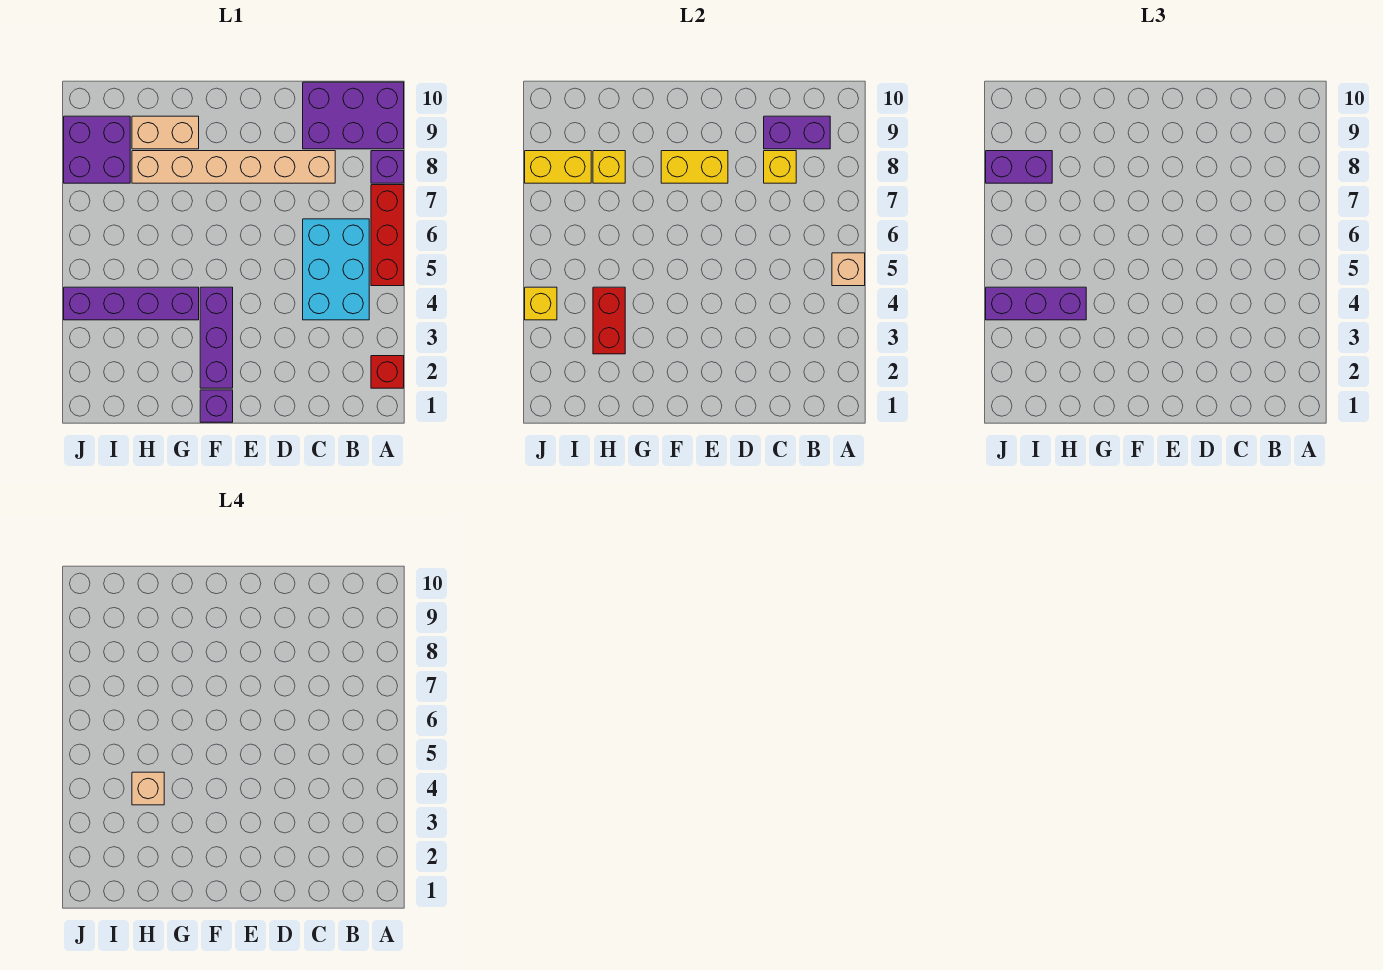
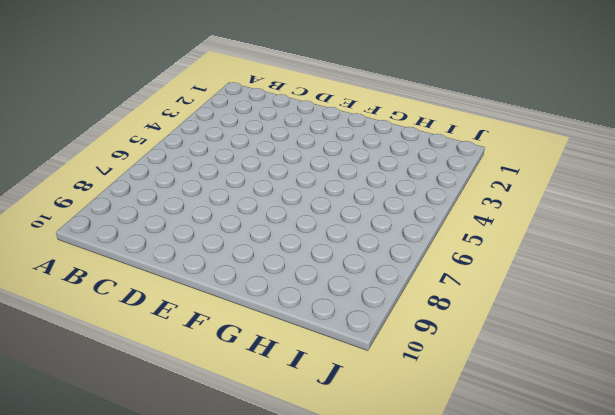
none -> red brick A2 level 1
none -> red brick A5:A7 level 1
none -> purple brick A8 level 1

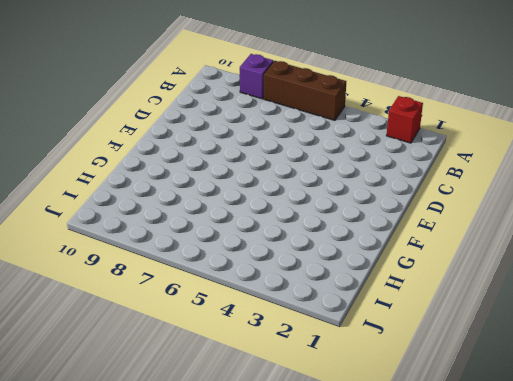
brown brick A5:A7 level 1 -> red brick A5:A7 level 1
none -> purple brick A9:C10 level 1
none -> cyan brick B4:C6 level 1
none -> tan brick C8:H8 level 1

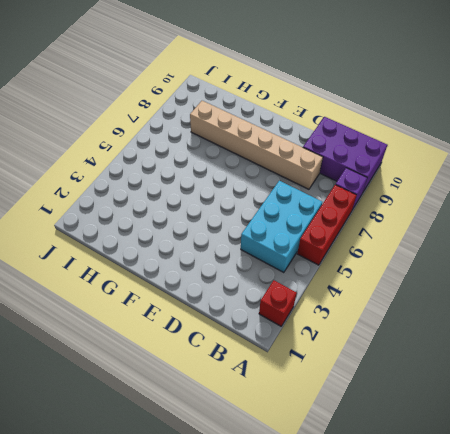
none -> purple brick F1 level 1
none -> purple brick F2:F4 level 1
none -> purple brick G4:J4 level 1

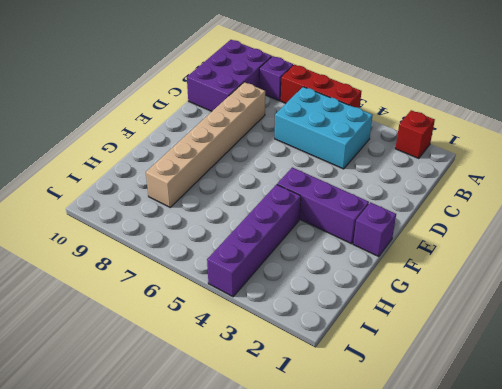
none -> tan brick G9:H9 level 1
none -> purple brick I8:J9 level 1
none -> tan brick A5 level 2

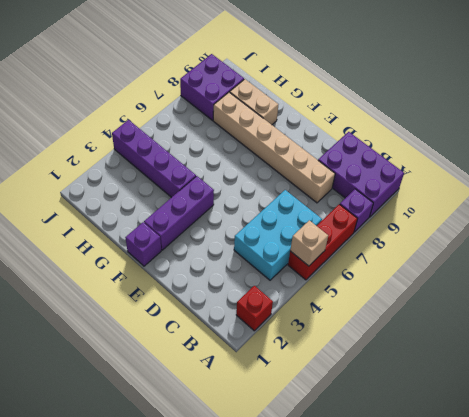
none -> purple brick B9:C9 level 2
none -> yellow brick C8 level 2
none -> yellow brick E8:F8 level 2

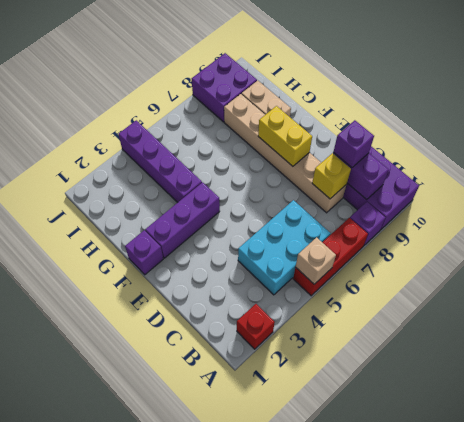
purple brick C9 level 3 -> none
none -> red brick H3:H4 level 2
none -> yellow brick H8 level 2
none -> yellow brick I8:J8 level 2

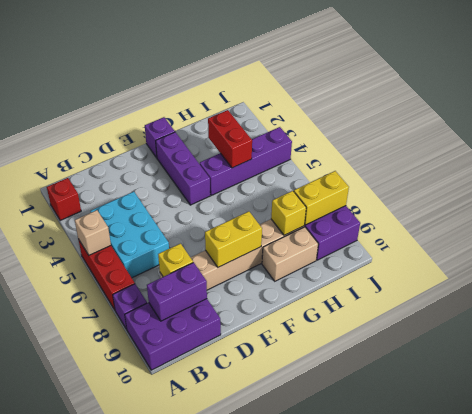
none -> yellow brick J4 level 2
none -> purple brick H4:J4 level 3
none -> purple brick I8:J8 level 3

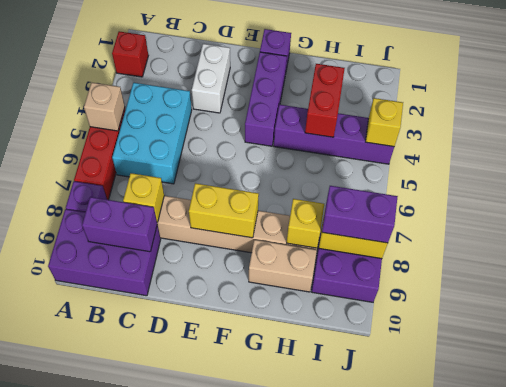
white brick D2:D3 level 1 -> none
none -> purple brick H4:J4 level 3
none -> tan brick H4 level 4

